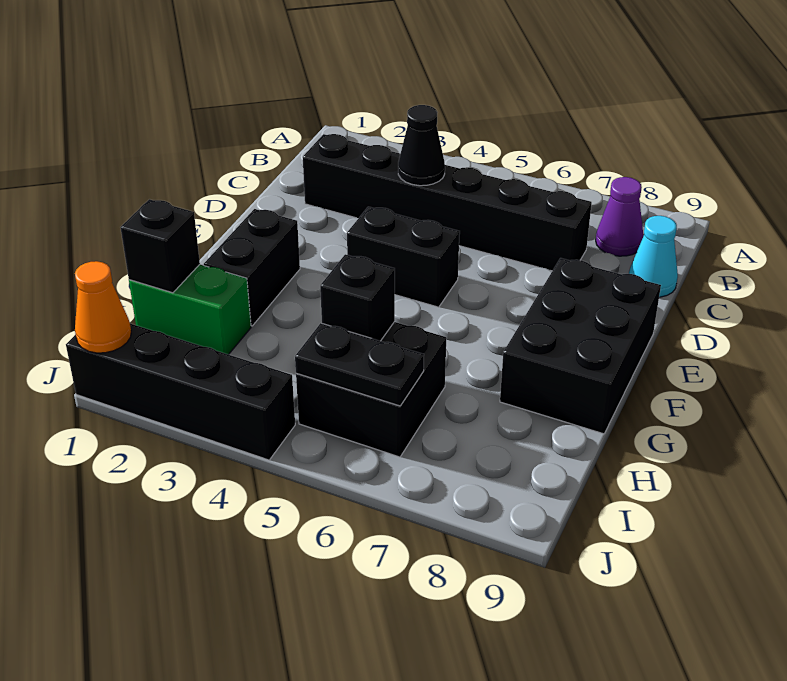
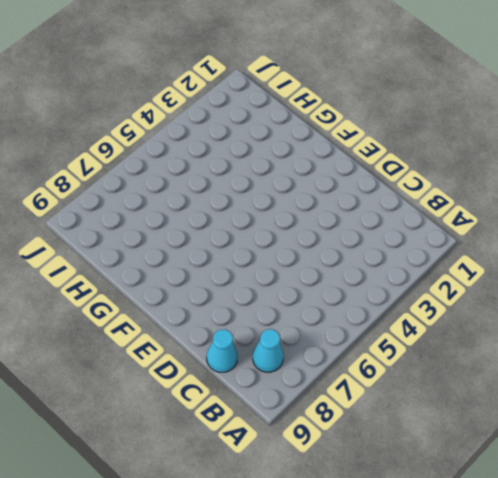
cyan cone B8 level 1 -> purple cone B8 level 1
none -> black brick C2:C7 level 1
none -> black brick E4:E5 level 1
none -> black brick E8:G9 level 1

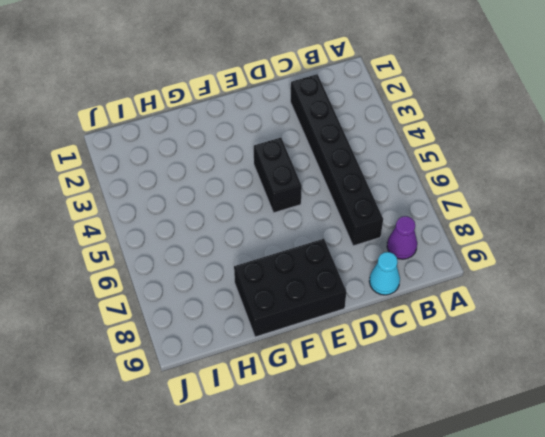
none -> black brick F2:G2 level 1
none -> green brick H1:H2 level 1
none -> black brick H5:I6 level 1

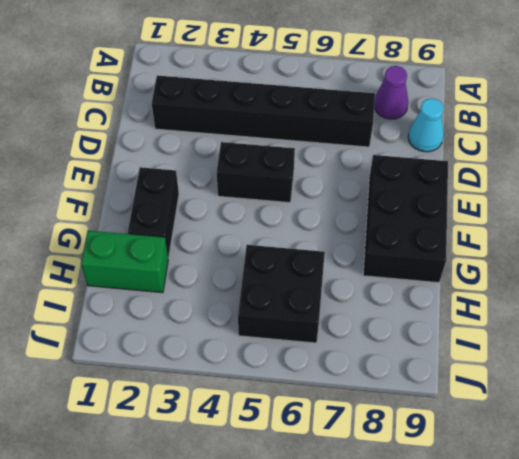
none -> black brick J1:J4 level 1
none -> black cone C4 level 2
none -> black brick H1 level 2

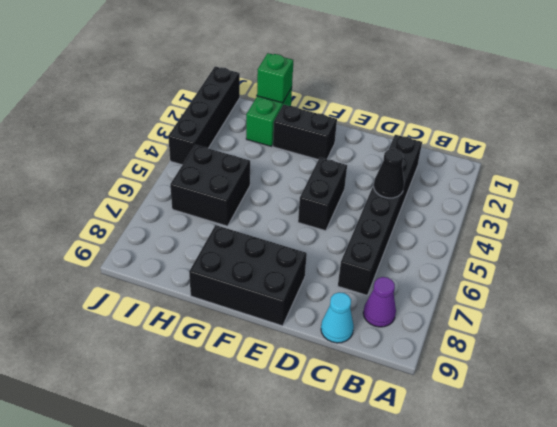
green brick H1 level 2 -> black brick H1 level 2
none -> black brick H5 level 2
none -> black plate I5:I6 level 2
none -> orange cone J1 level 2

